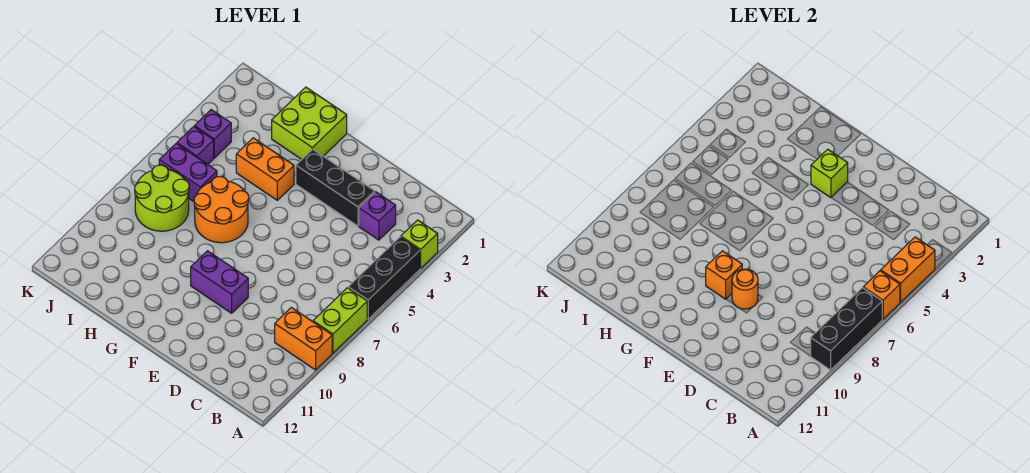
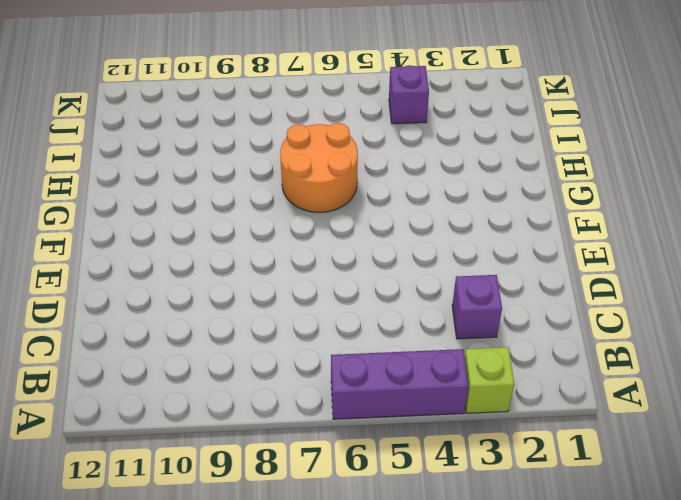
purple brick A4:A6 level 1 -> black brick A4:A6 level 1
none -> lime brick A7:A8 level 1
none -> orange brick A9:B9 level 1
none -> black brick D3:F3 level 1

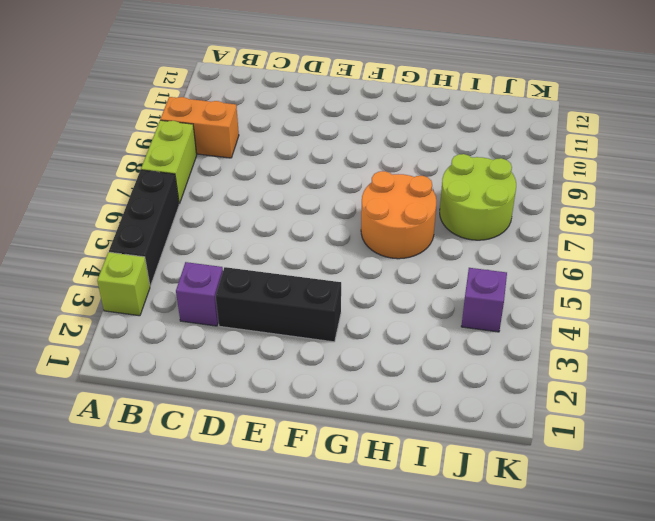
none -> purple brick E9:F9 level 1
none -> lime brick G1:H2 level 1
none -> orange brick G4:H4 level 1

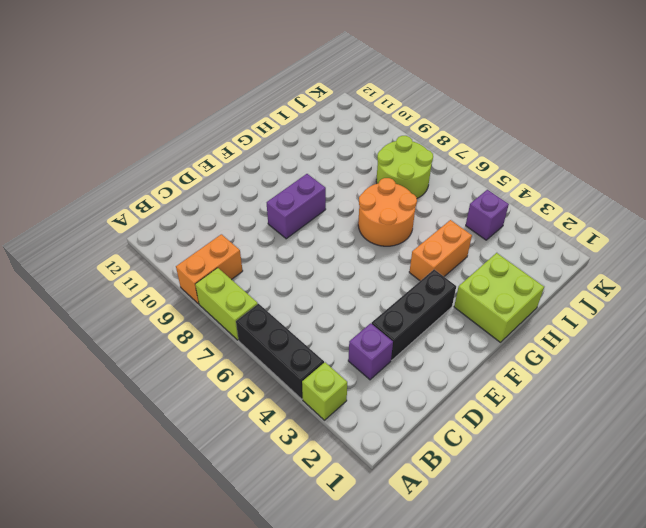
none -> purple brick I6:J6 level 1
none -> purple brick J5 level 1
none -> orange brick A4:A5 level 2

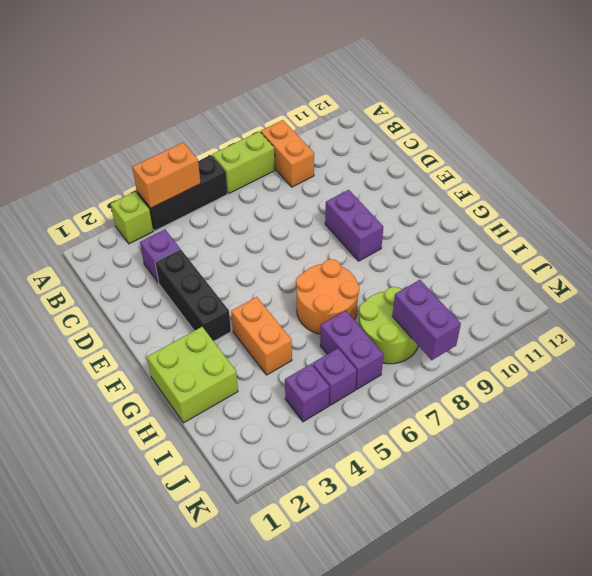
purple brick J8:K8 level 2 -> none
none -> orange brick A6 level 2
none -> black brick A7:A9 level 2
none -> orange round brick E9 level 2

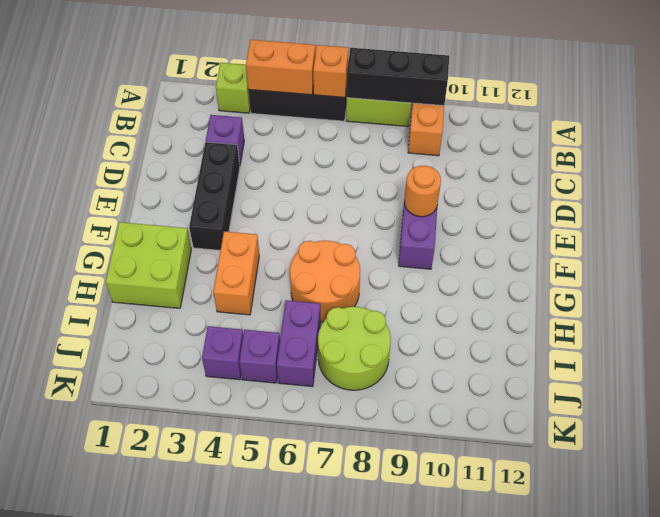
none -> lime brick F3 level 2
none -> orange brick F9 level 2

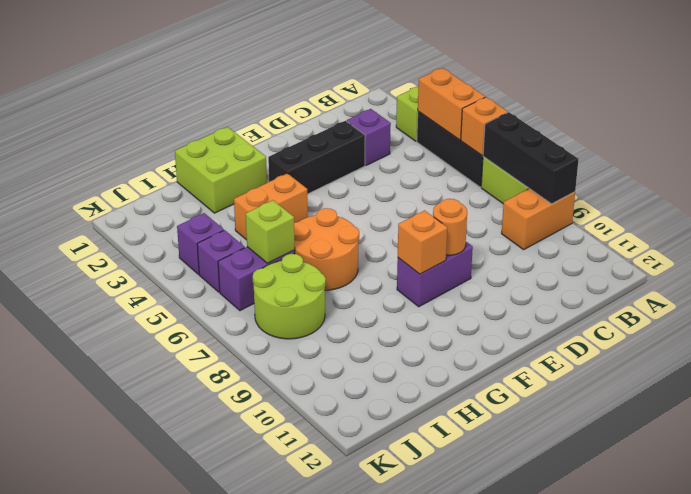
lime brick I6 level 2 -> lime brick F3 level 2

